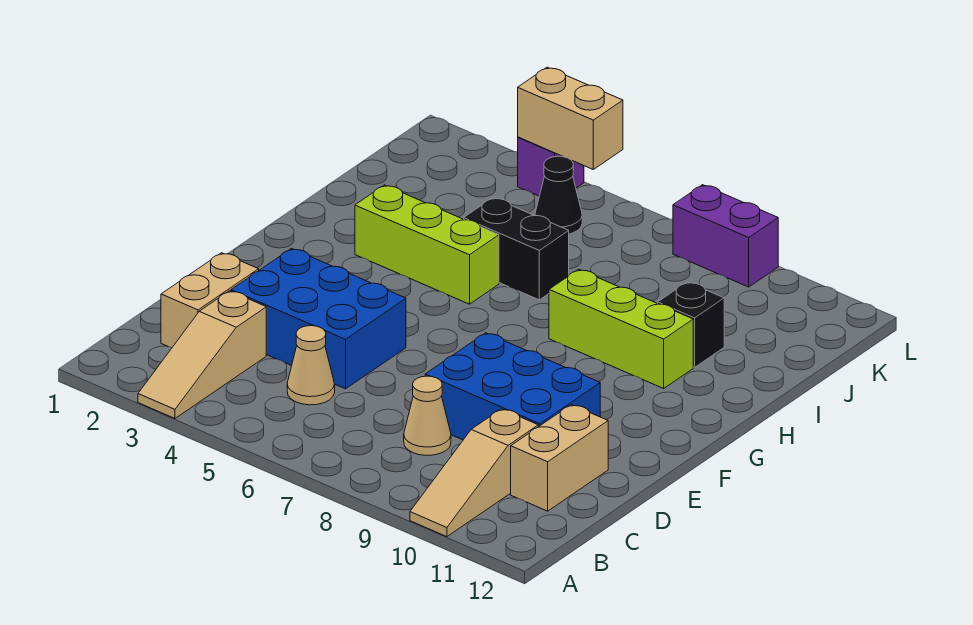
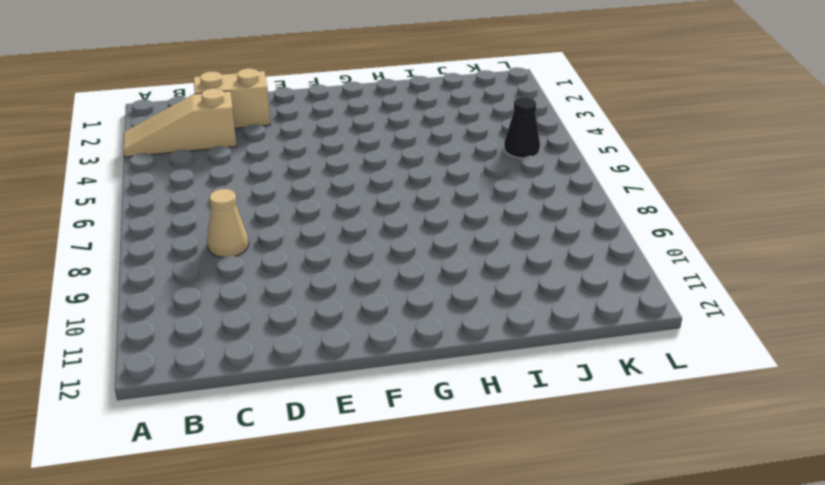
none -> tan slope A10:C10 level 1 top C
none -> tan cone C5 level 1
none -> tan brick C11:D11 level 1

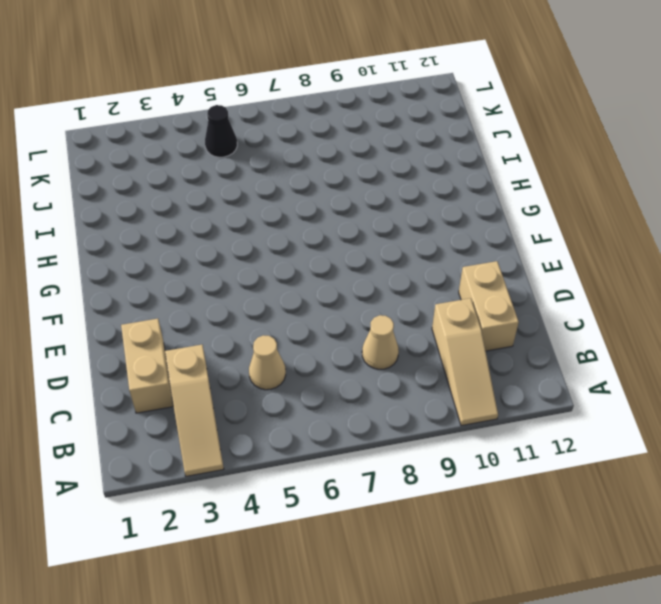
none -> blue brick D3:E5 level 1
none -> blue brick D8:E10 level 1
none -> lime brick H3:H5 level 1

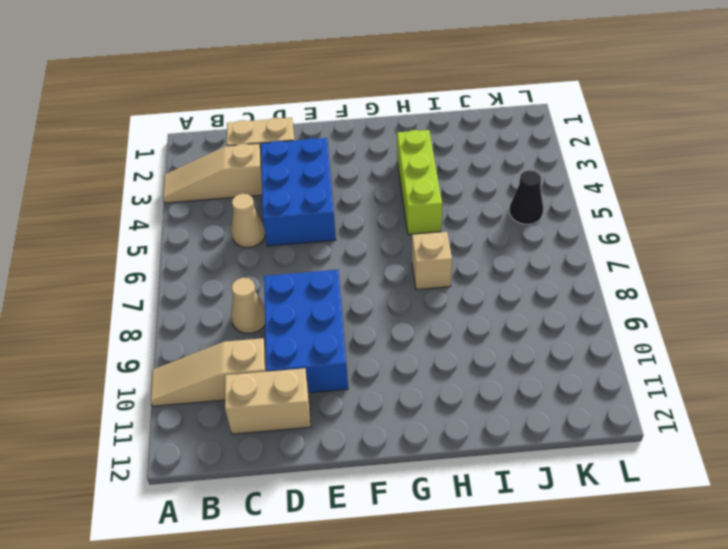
tan brick H7 level 1 -> none
none -> lime brick H8:H10 level 1
none -> black brick I5:I6 level 1
none -> black brick I10 level 1

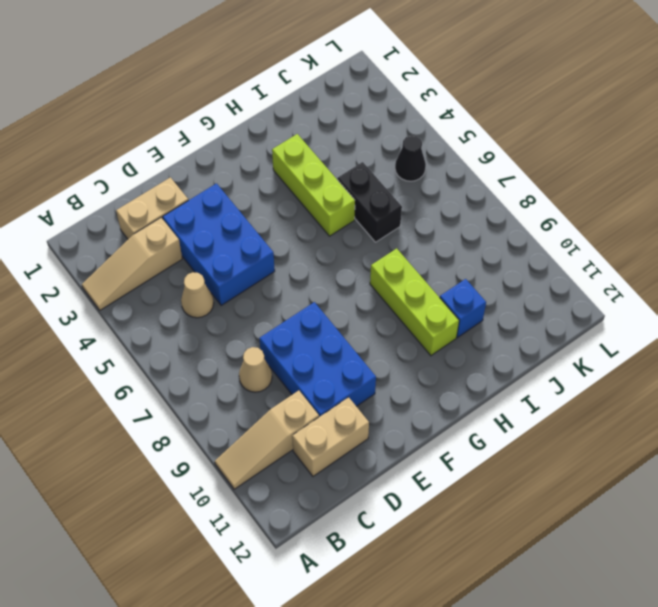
blue brick I10 level 1 -> black brick I10 level 1
none -> purple brick L4 level 1
none -> purple brick L8:L9 level 1
none -> tan brick L4:L5 level 2

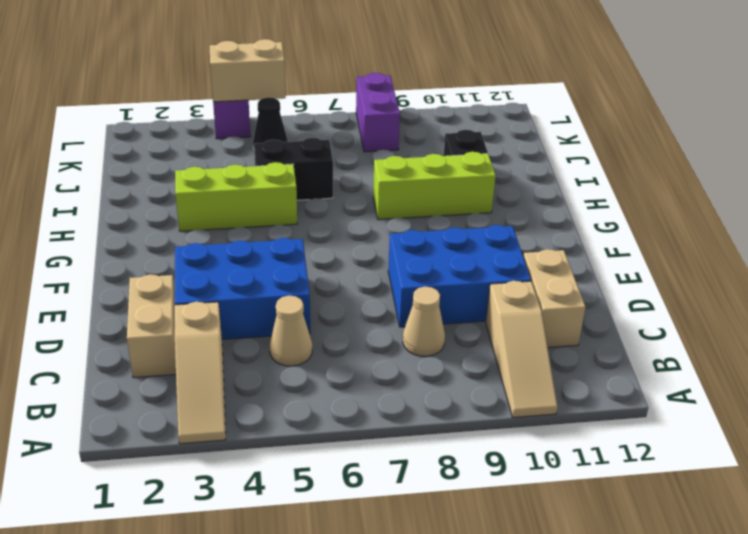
purple brick K8:L8 level 1 -> purple brick L8:L9 level 1

